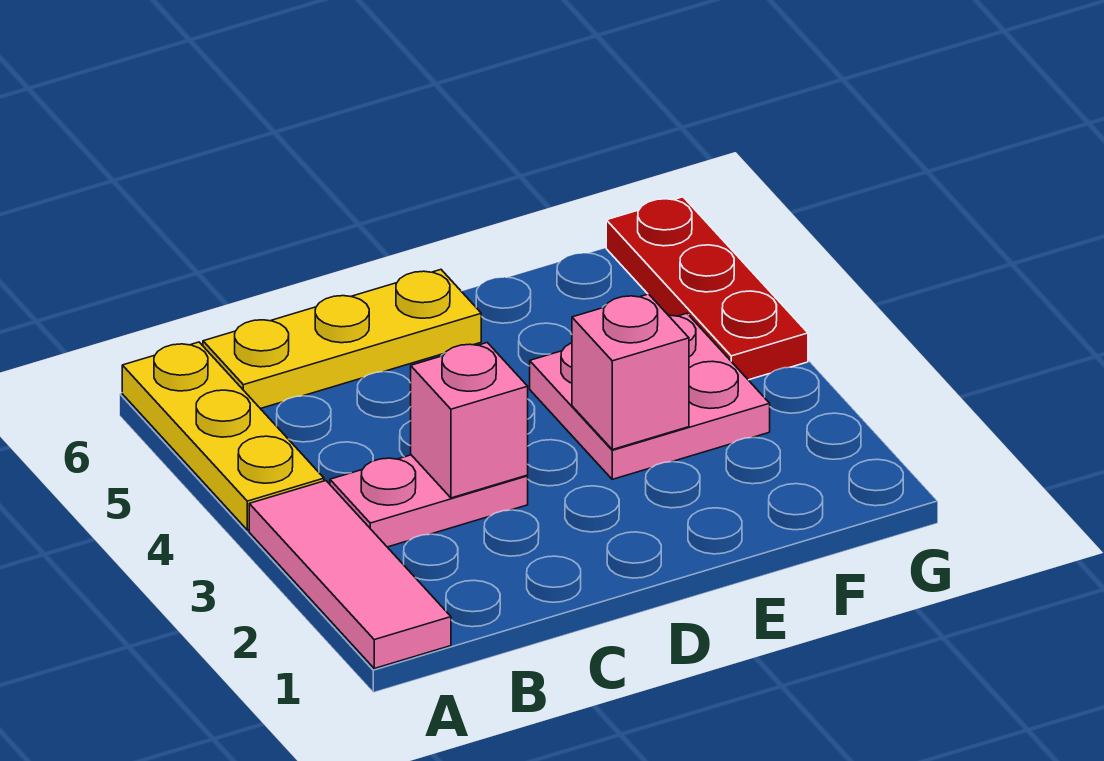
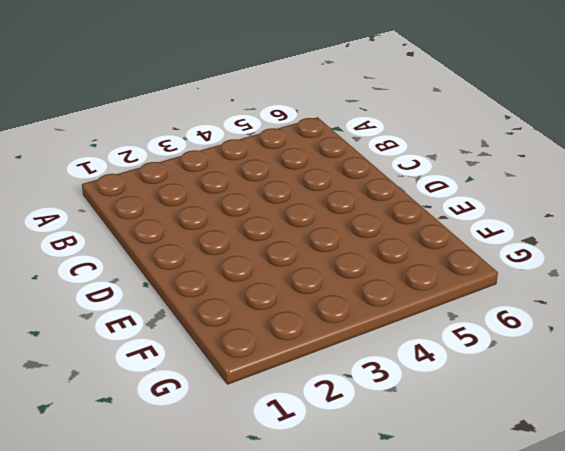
none -> pink tile A1:A3 level 1
none -> yellow plate A4:A6 level 1

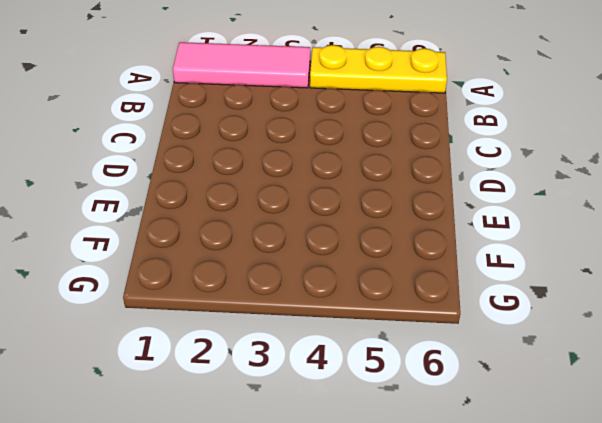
none -> pink plate B3:C3 level 1
none -> yellow plate B6:D6 level 1

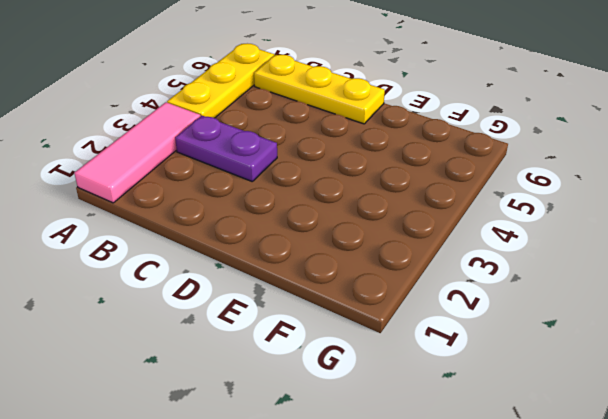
purple plate B3:C3 level 1 -> pink plate B3:C3 level 1
none -> pink plate E3:F4 level 1
none -> red plate G4:G6 level 1

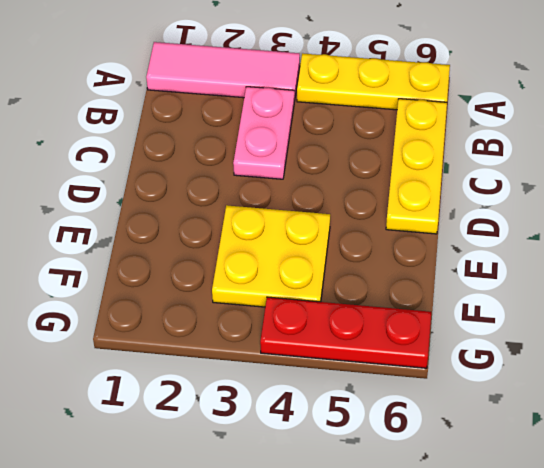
yellow plate E3:F4 level 1 -> pink plate E3:F4 level 1
none -> pink brick C3 level 2
none -> pink brick E3 level 2

